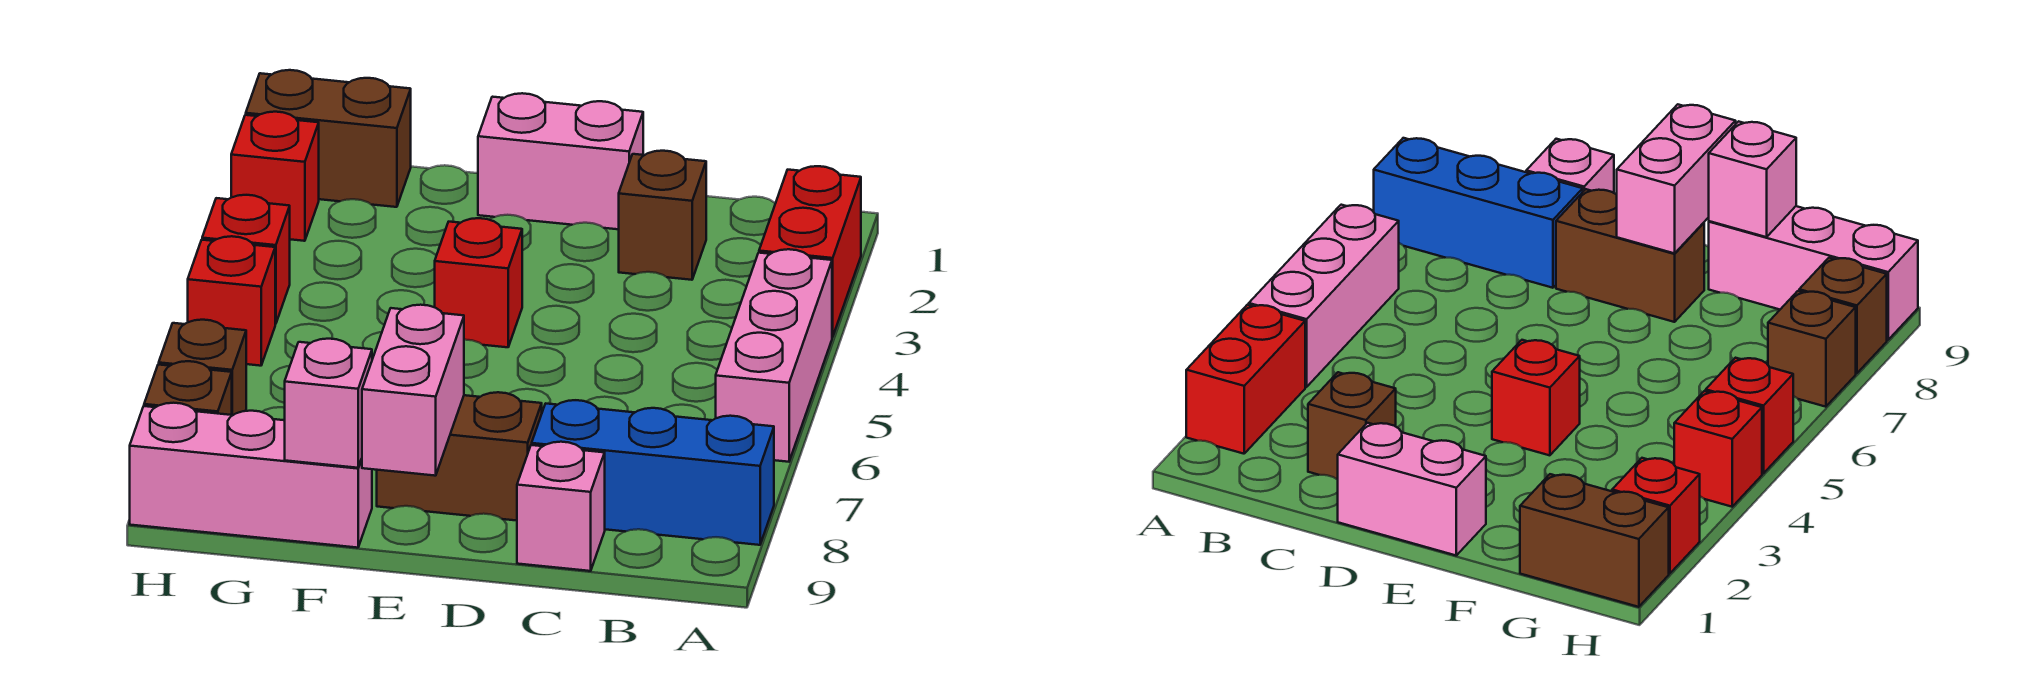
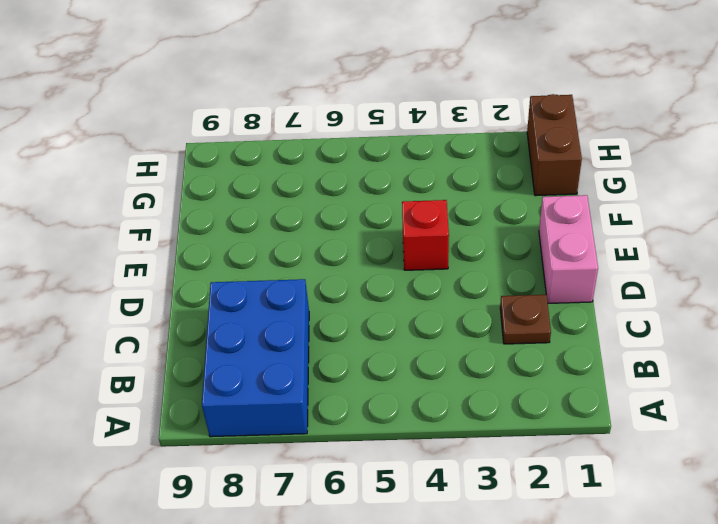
blue brick A7:C8 level 1 -> blue brick A8:C8 level 1
brown plate C2 level 1 -> brown brick C2 level 1
none -> red brick A2:A3 level 1
none -> pink brick A4:A6 level 1
none -> pink brick C9 level 1

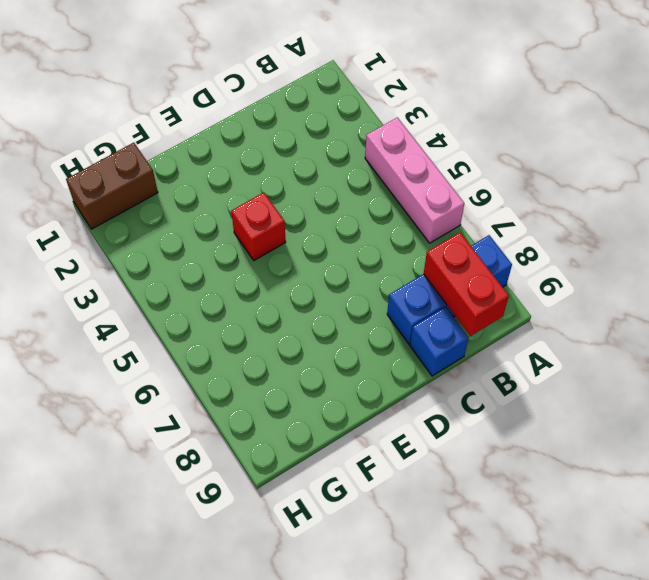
red brick B8:B9 level 2 -> red brick A2:A3 level 1
blue brick C9 level 1 -> pink brick C9 level 1
none -> brown brick C2 level 1
none -> pink brick D1:E1 level 1
none -> brown brick D8:E8 level 1

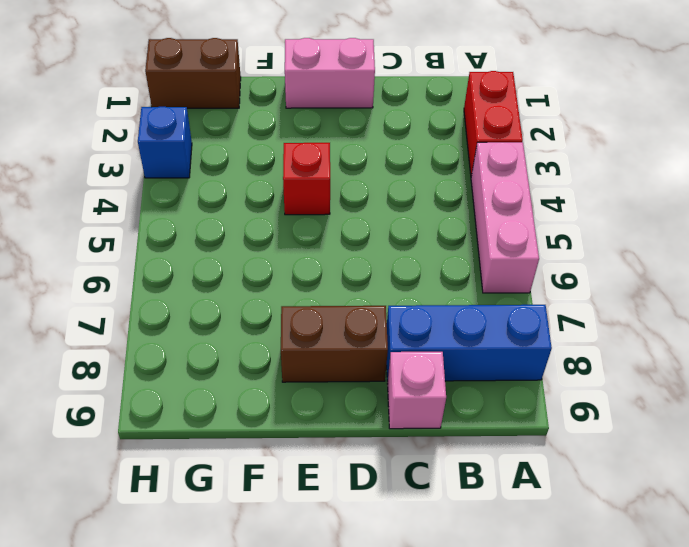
blue brick H3 level 1 -> none
none -> brown brick C2 level 1
none -> pink brick F9:H9 level 1
none -> red brick H2 level 1

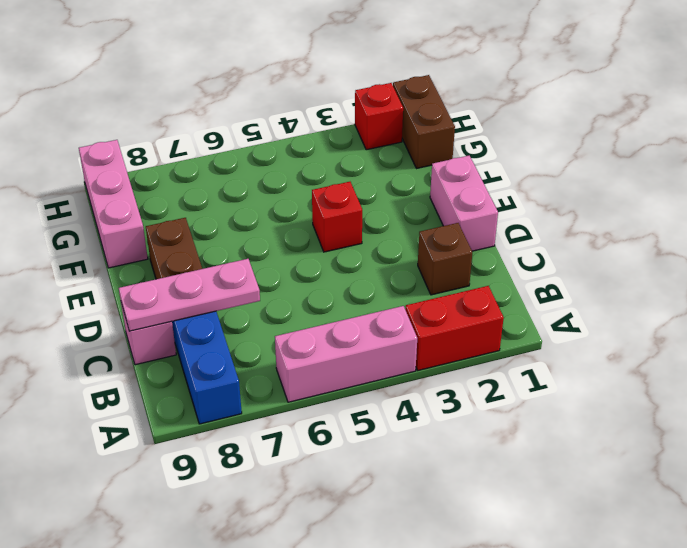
pink plate C7:C9 level 2 -> none
none -> red brick H4 level 1
none -> red brick H5 level 1
none -> brown brick H7 level 1

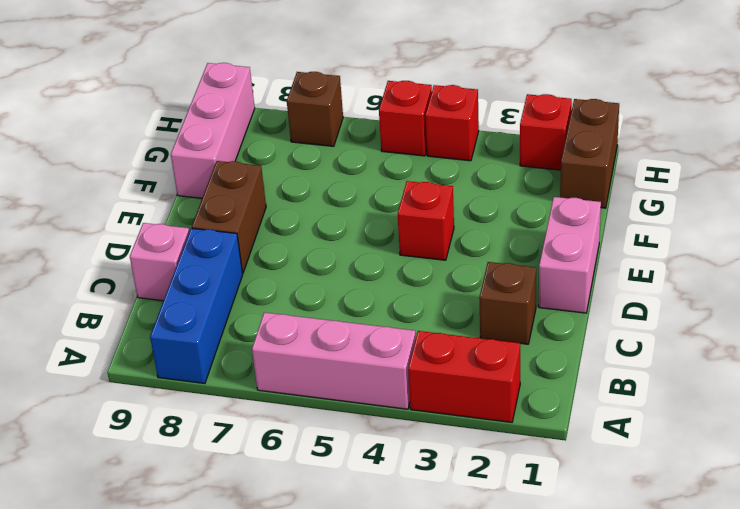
none -> brown brick H8 level 1
none -> pink brick E8:E9 level 2
none -> pink brick F9 level 2

